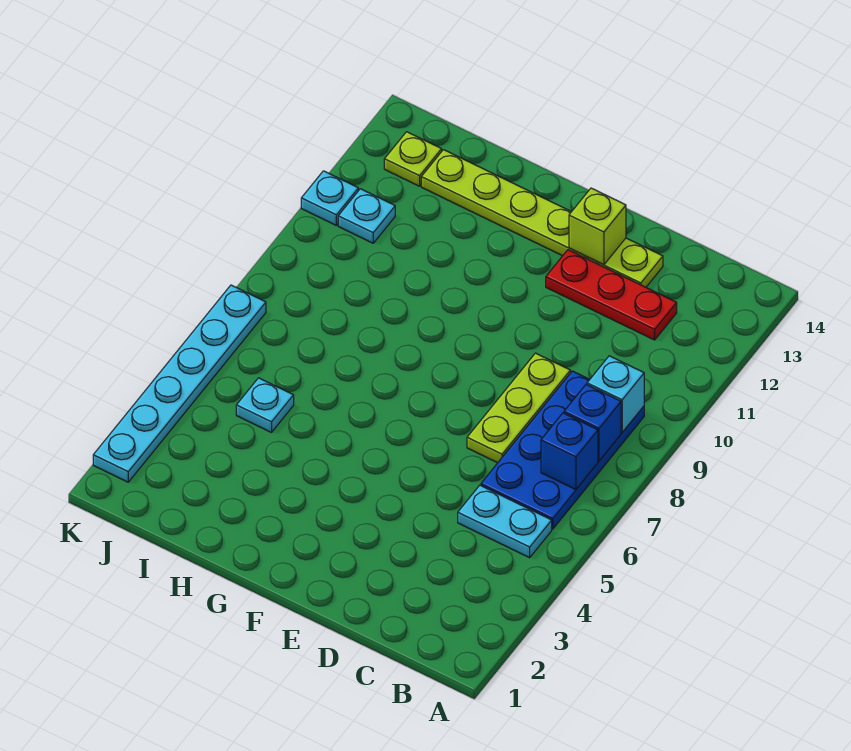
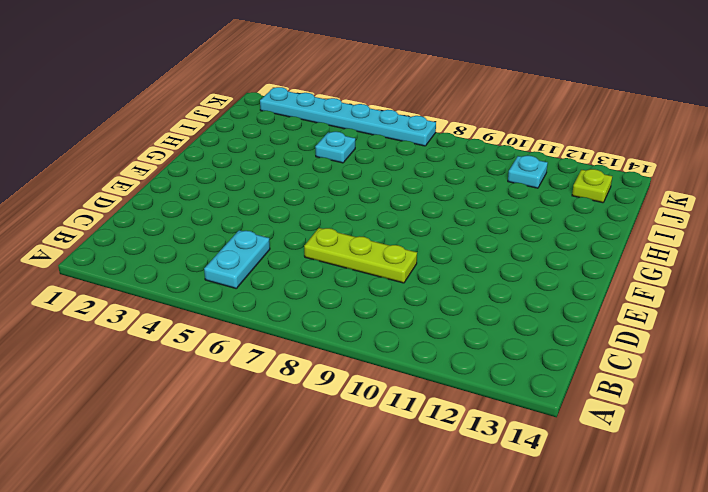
none -> blue plate B6:C9 level 1
none -> red plate C12:E12 level 1
none -> lime plate D13:I13 level 1

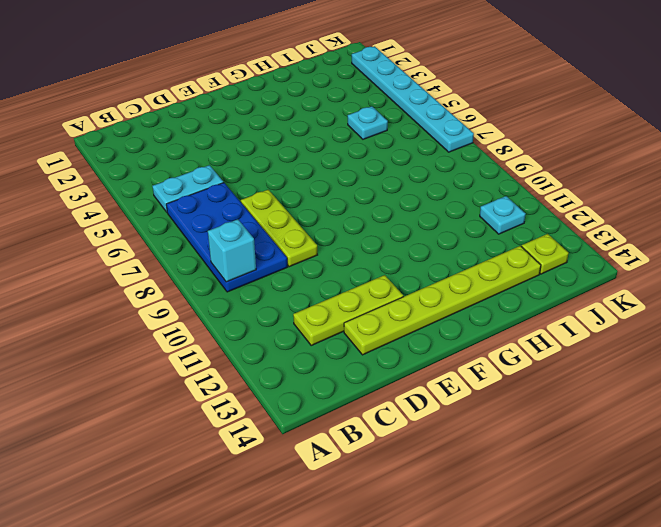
lime plate C12:E12 level 1 -> red plate C12:E12 level 1
none -> cyan plate K11 level 1
none -> blue brick B7 level 2
none -> blue brick B8 level 2

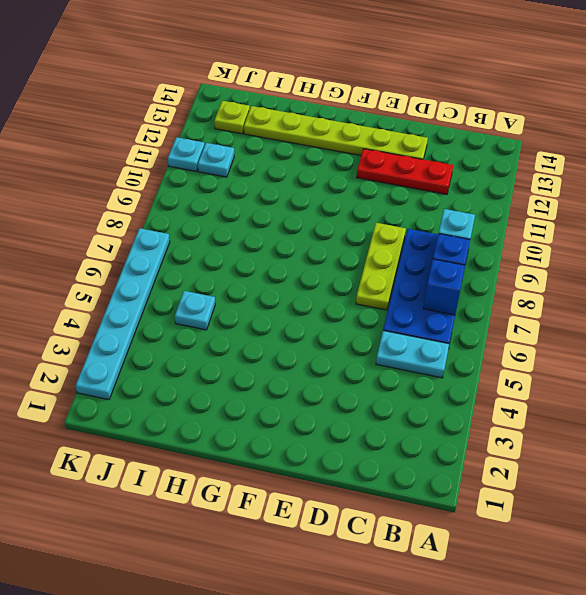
none -> lime brick E13 level 2

